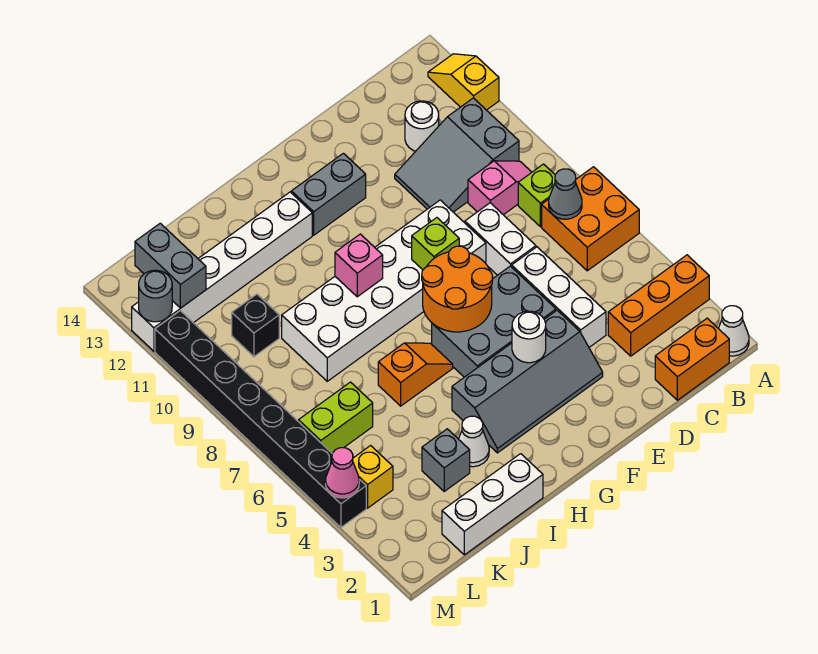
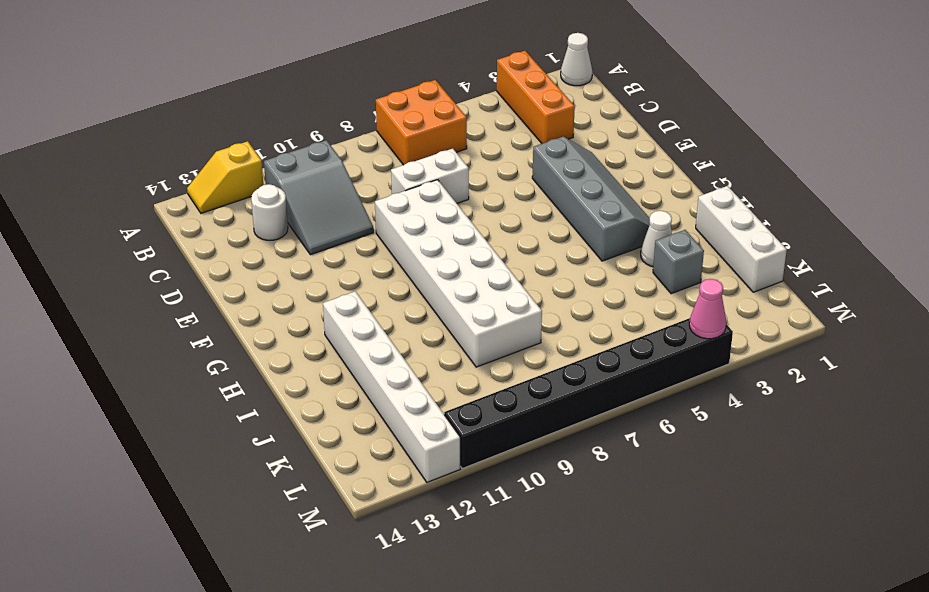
none -> orange brick B1:C1 level 1
none -> lime brick B8 level 1
none -> pink slope B9:C9 level 1 top C
none -> white brick D4:D6 level 1

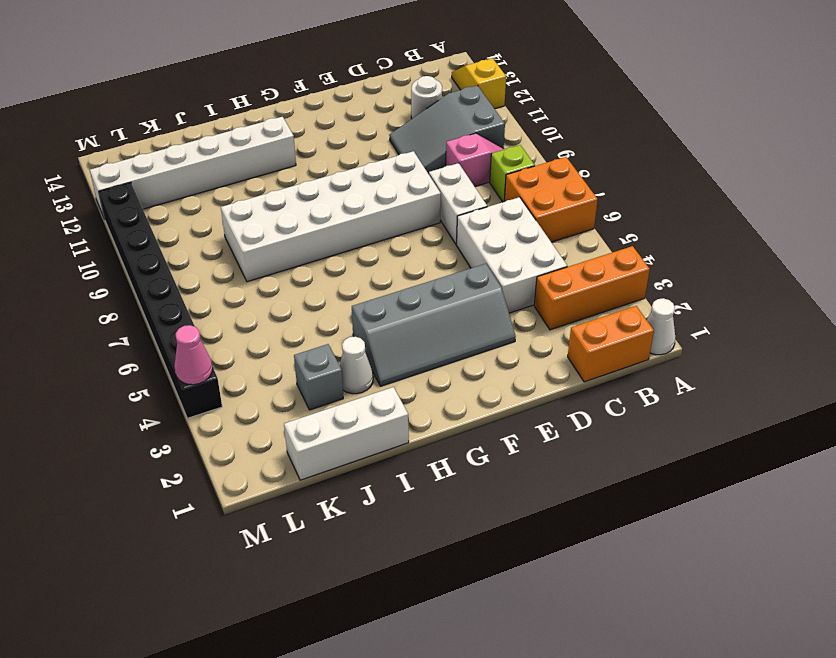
white brick C4:D6 level 1 -> white brick D4:D6 level 1
none -> grey brick E5:G6 level 1
none -> grey brick F12:G12 level 1
none -> orange slope H6:I6 level 1 top I
none -> lime brick K6:L6 level 1

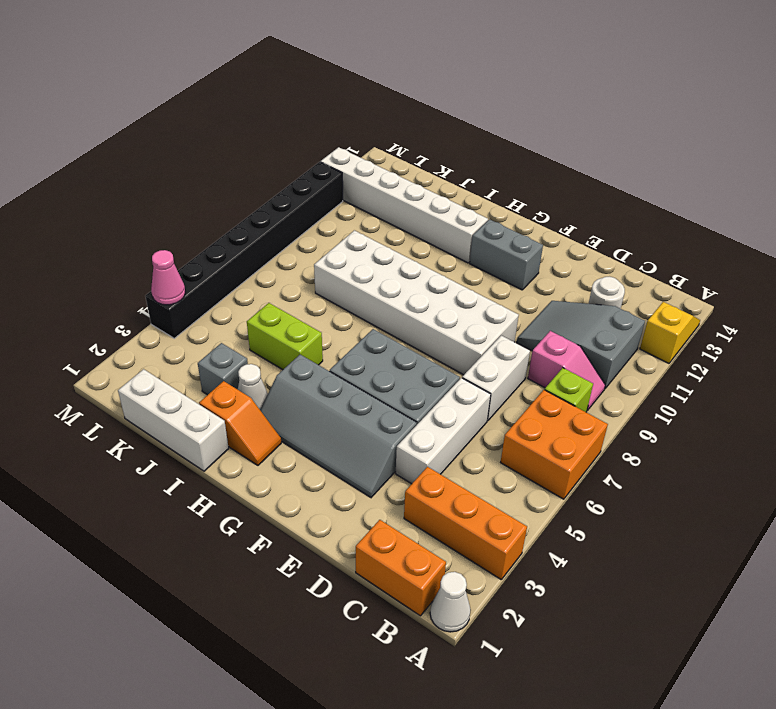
orange slope H2:I2 level 1 top I -> orange slope H6:I6 level 1 top I
lime brick I5:J5 level 1 -> lime brick K6:L6 level 1
none -> black brick K10 level 1
none -> yellow brick L4 level 1
none -> grey cone B7 level 2
none -> white round brick F4 level 2

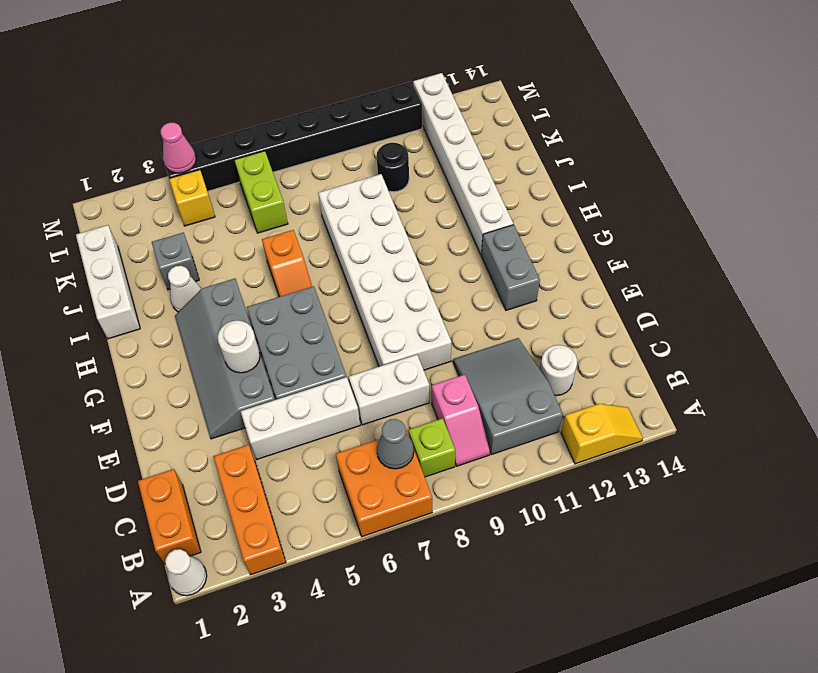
black round brick K10 level 1 -> black brick K10 level 1
none -> orange round brick F6:G7 level 2
none -> lime brick F8 level 2
none -> pink brick H9 level 2
none -> grey brick L12:L13 level 2

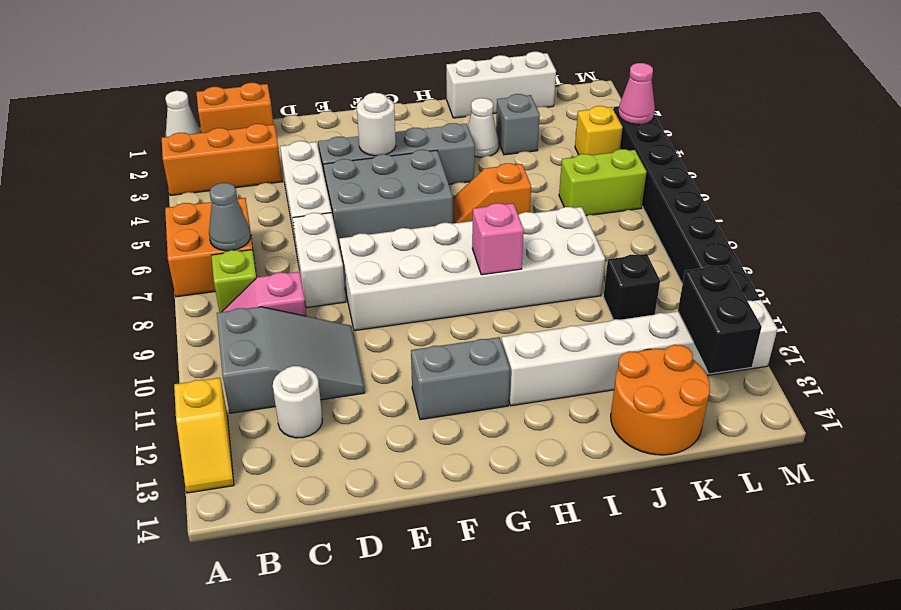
orange round brick J13:K14 level 1 -> orange round brick F6:G7 level 2
black brick L12:L13 level 2 -> grey brick L12:L13 level 2
none -> lime brick F8 level 2
none -> grey round brick M12 level 2

